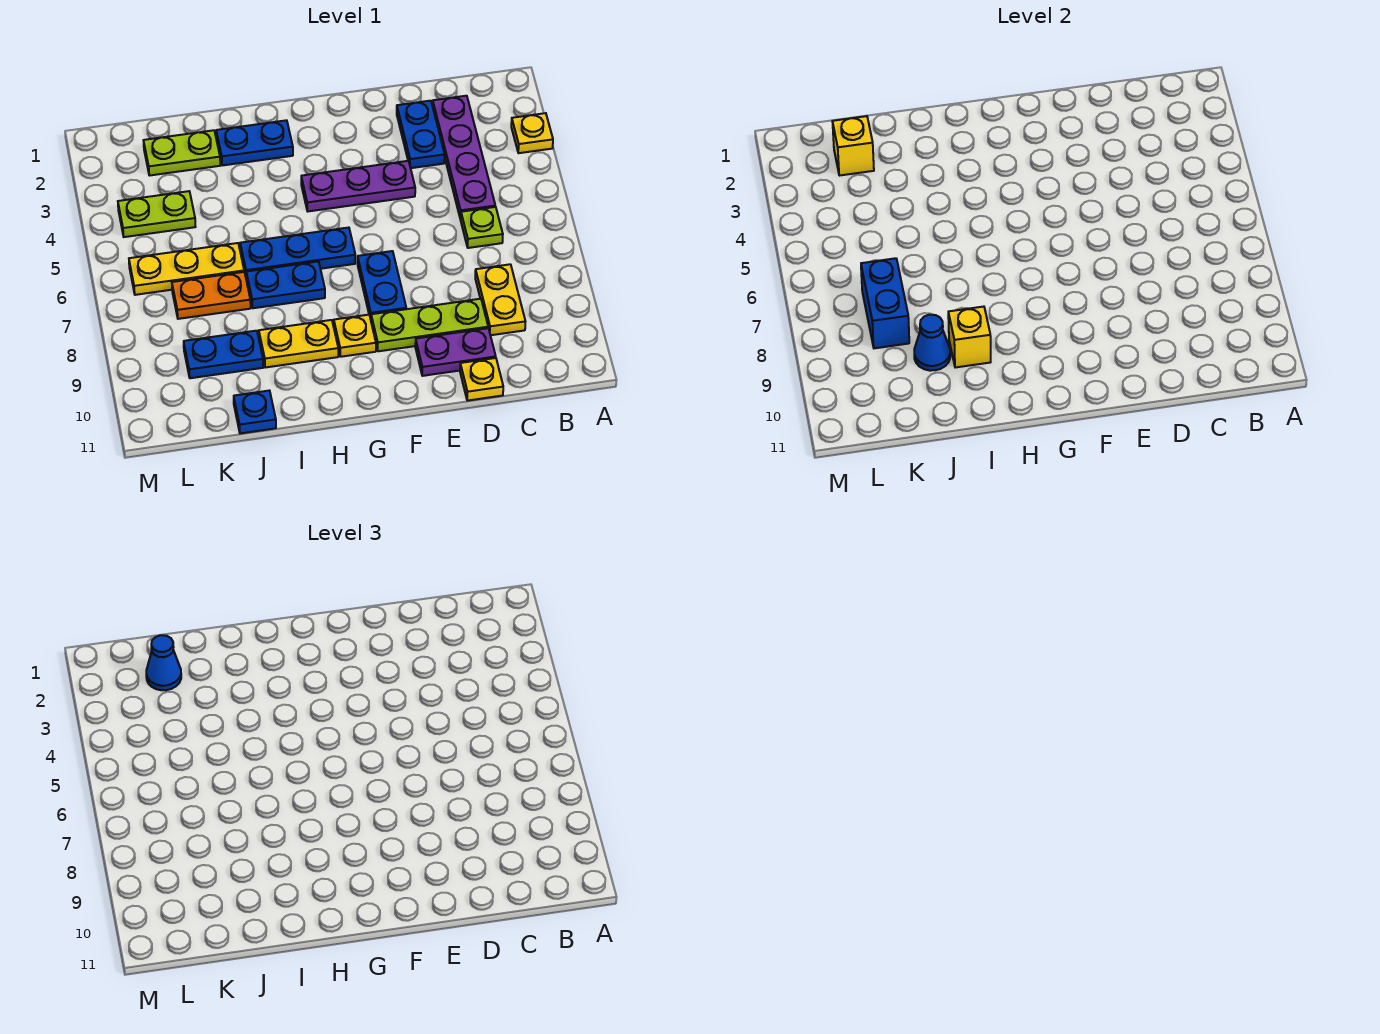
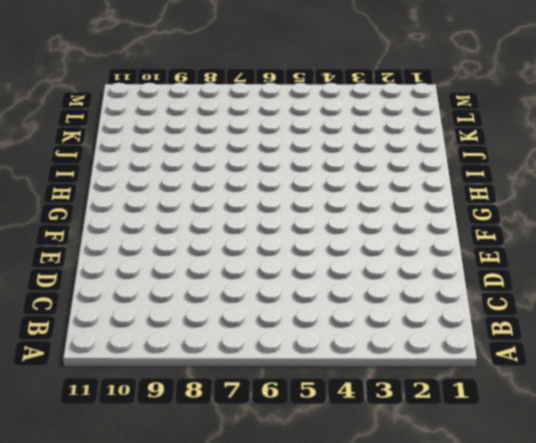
none -> yellow plate A3 level 1
none -> purple plate C2:C5 level 1
none -> lime plate C6 level 1

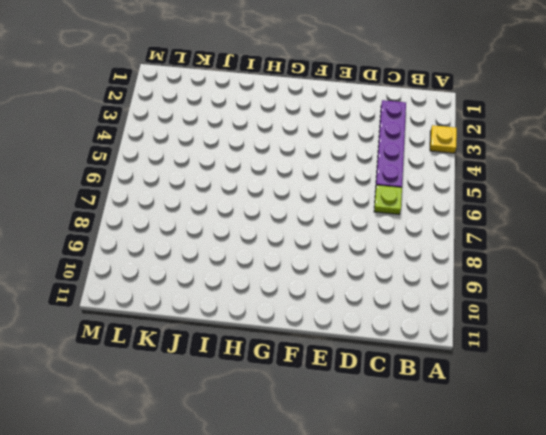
none -> yellow plate C8:C9 level 1
none -> blue plate D2:D3 level 1
none -> lime plate D9:F9 level 1

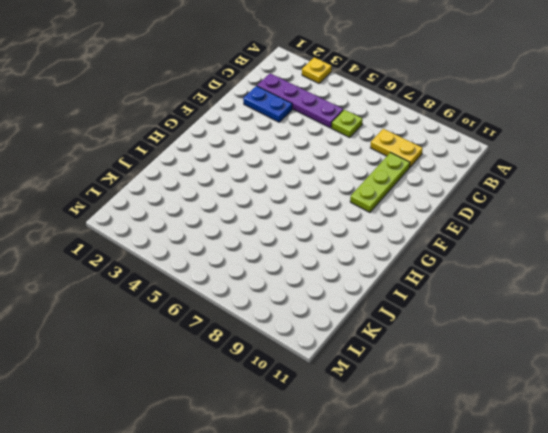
none -> purple plate D10:E10 level 1
none -> yellow plate D11 level 1
none -> purple plate E4:G4 level 1

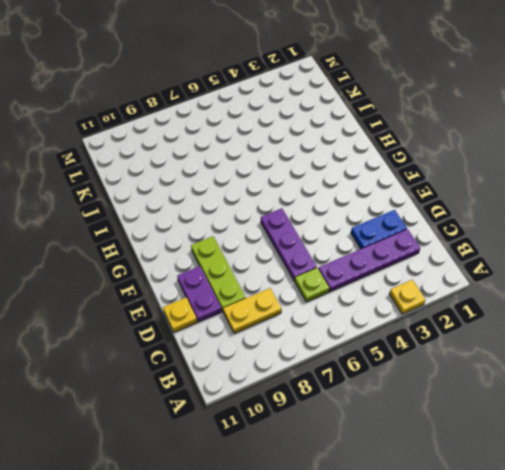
purple plate D6:F6 level 1 -> purple plate E4:G4 level 1
none -> blue plate F7:F8 level 1
none -> blue plate G6:I6 level 1
none -> yellow plate G9 level 1

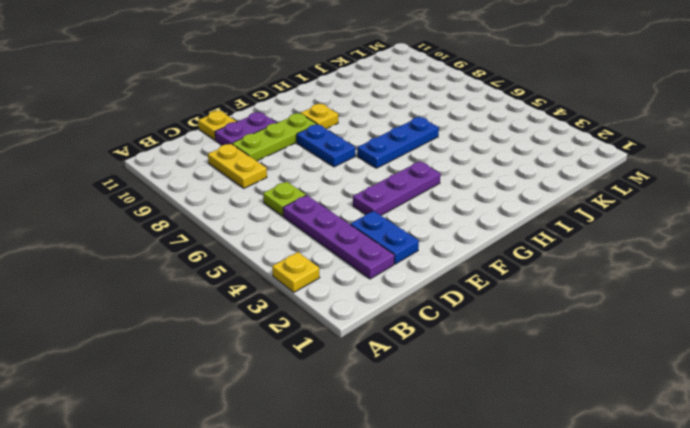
none -> blue plate H2:I2 level 1
none -> blue plate H7:I7 level 1
none -> yellow plate H9:I9 level 1

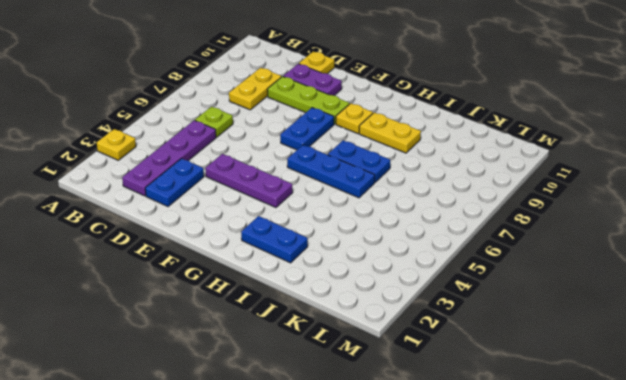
none -> lime plate J2:K2 level 1
none -> yellow plate J6:L6 level 1
none -> orange plate J7:K7 level 1

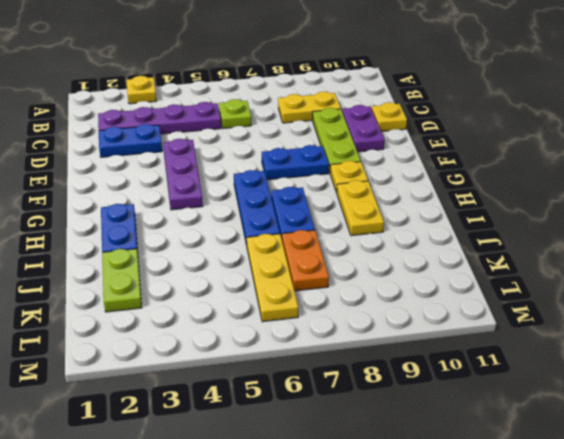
none -> blue plate J9:K9 level 1
none -> blue plate J11 level 1
none -> lime plate K4:L4 level 1

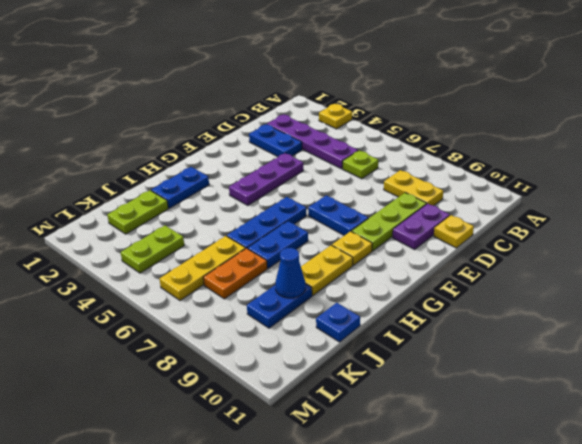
none -> yellow brick I9 level 2
none -> yellow brick K2 level 2
none -> blue brick K7:K8 level 2

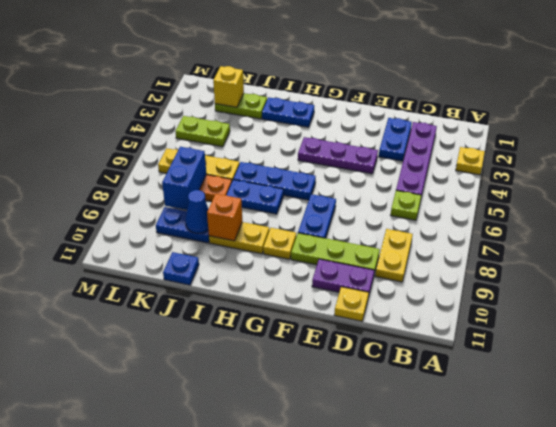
orange brick I9 level 2 -> yellow brick I9 level 2
none -> blue cone K2 level 3

